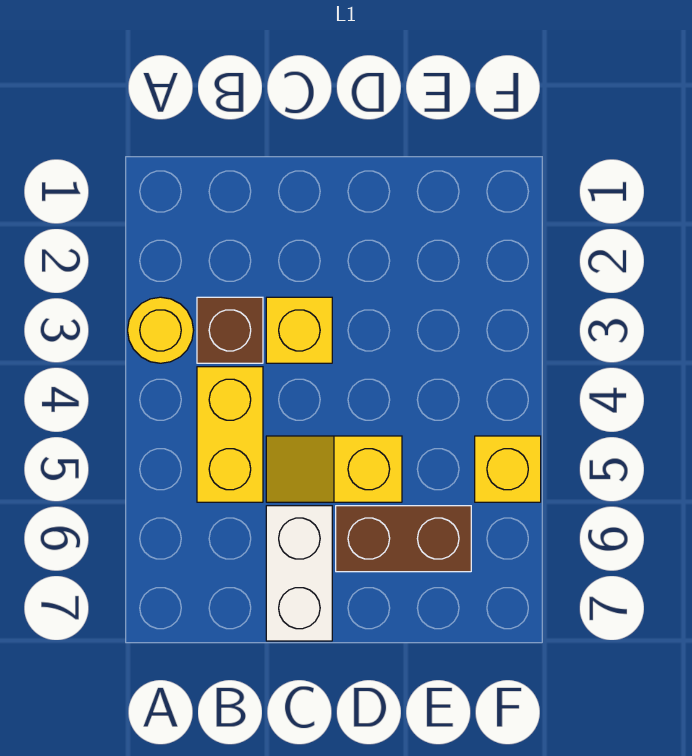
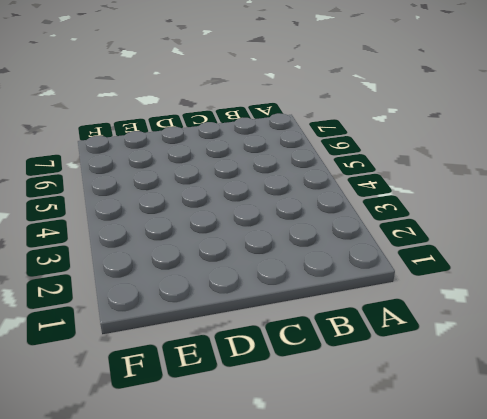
none -> yellow round brick A3 level 1
none -> brown brick B3 level 1

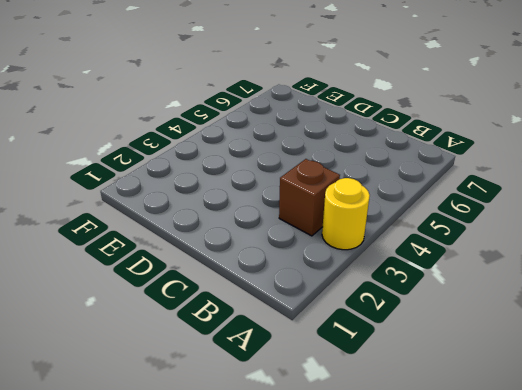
none -> yellow brick B4:B5 level 1
none -> yellow brick C3 level 1

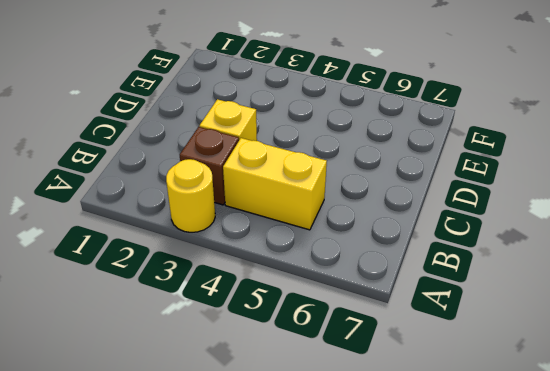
none -> yellow slope C5:D5 level 1 top D
none -> white brick C6:C7 level 1

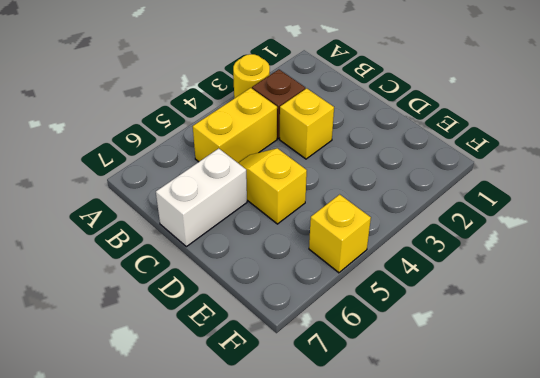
none -> brown brick D6:E6 level 1

